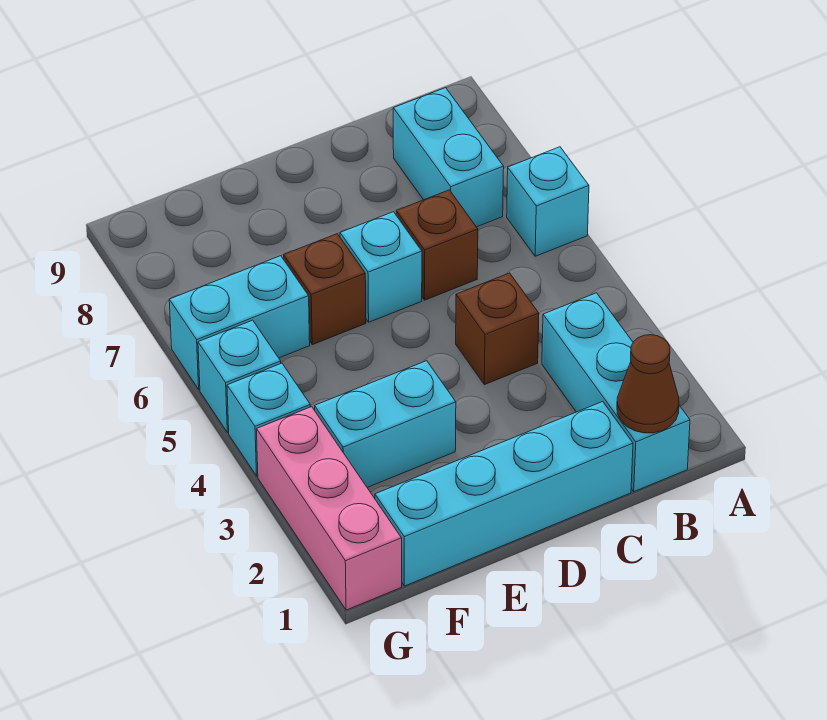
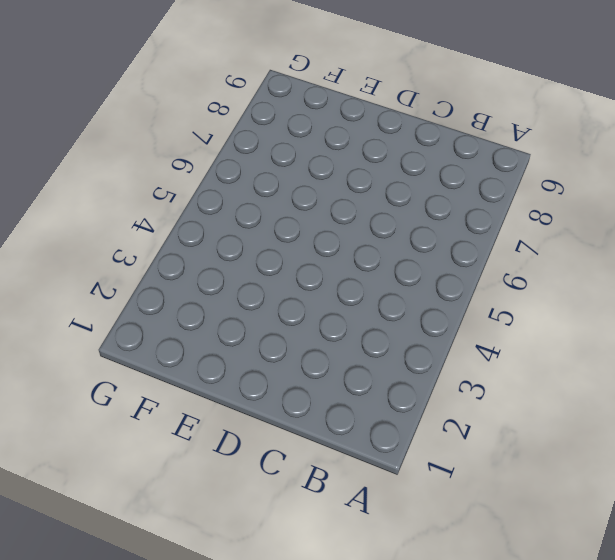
none -> cyan brick A6 level 1
none -> cyan brick B1:B3 level 1
none -> cyan brick B7:B8 level 1

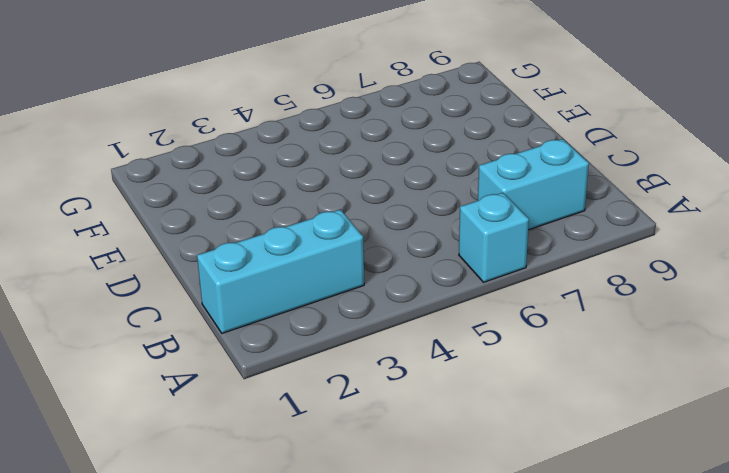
none -> cyan brick C1:F1 level 1
none -> brown brick C4 level 1
none -> brown brick C6 level 1

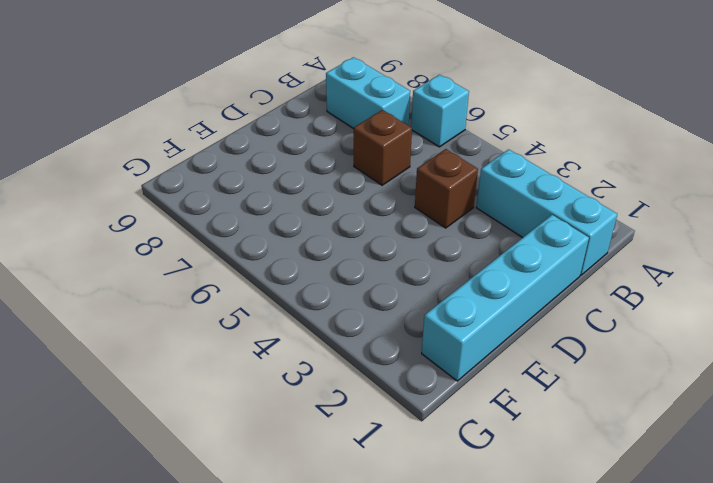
none -> cyan brick D6 level 1
none -> cyan brick E3:F3 level 1
none -> brown brick E6 level 1

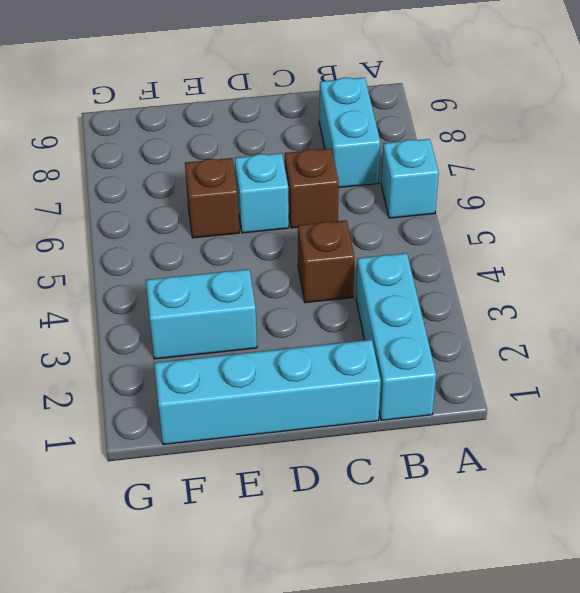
none -> cyan brick F6:G6 level 1
none -> pink brick G1:G3 level 1
none -> cyan brick G4 level 1

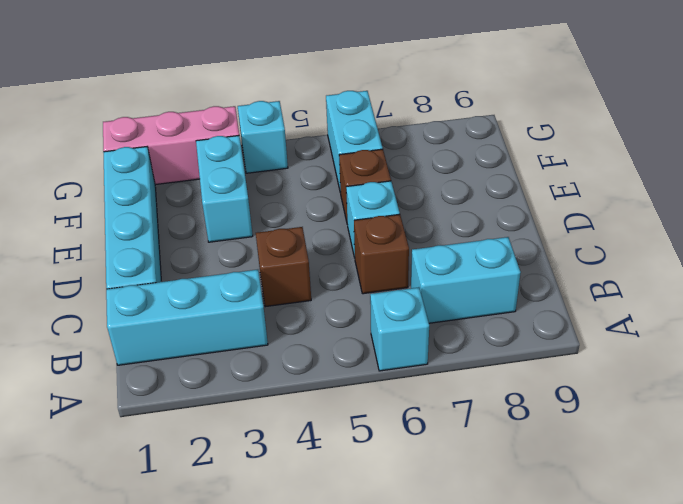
none -> cyan brick G5 level 1
none -> brown cone B1 level 2

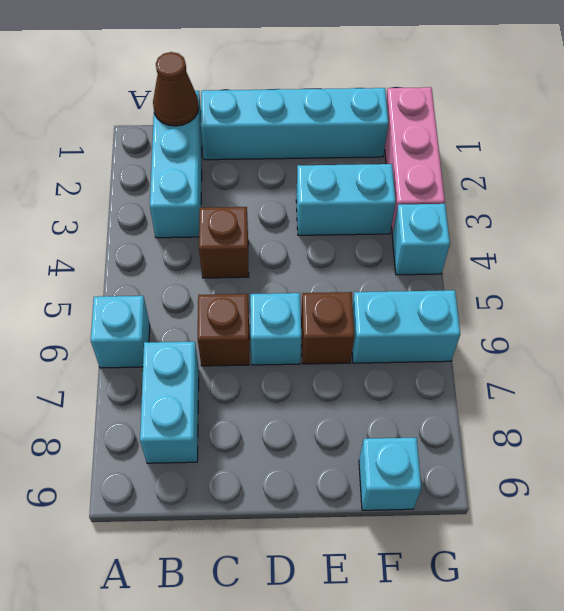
cyan brick F9 level 1 -> cyan brick G5 level 1

